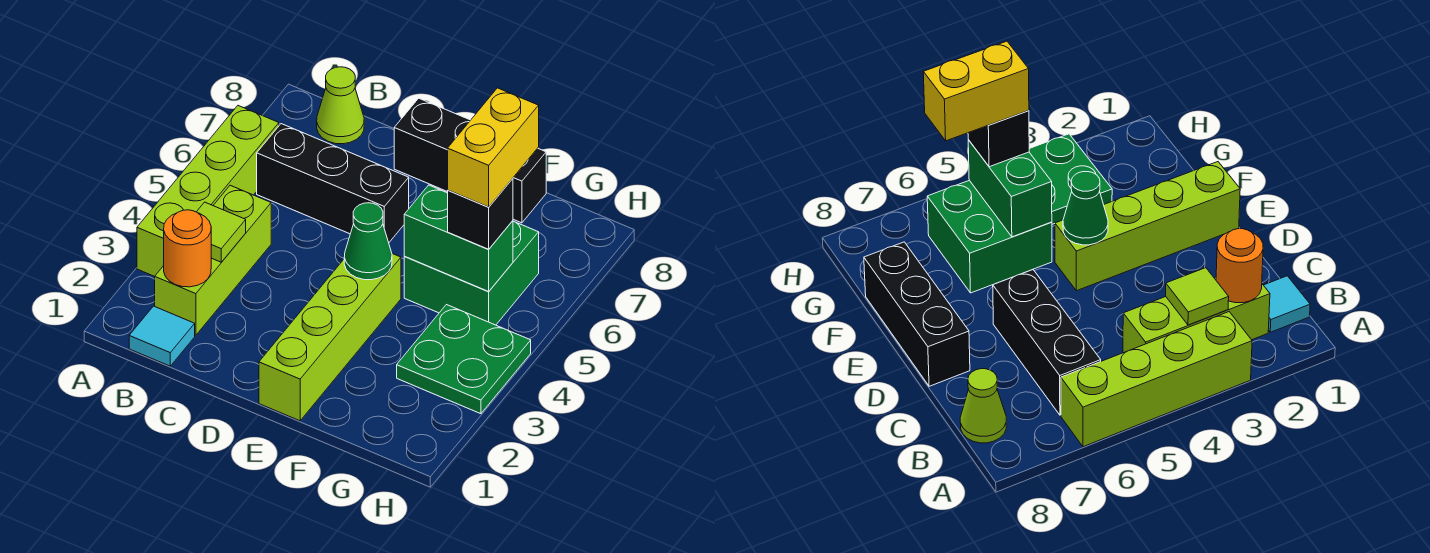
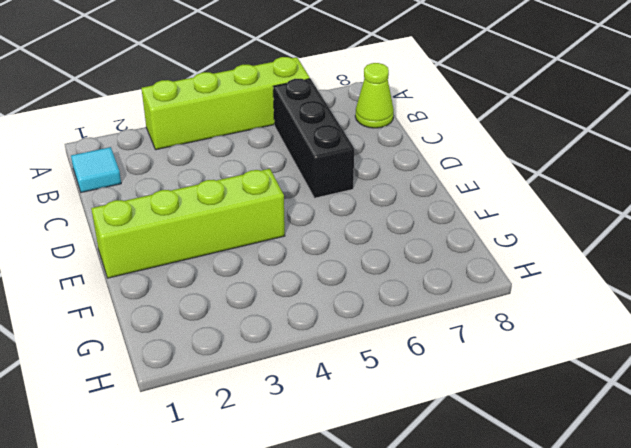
none -> lime brick B2:B4 level 1
none -> black brick D8:F8 level 1
none -> green brick F5:G6 level 1

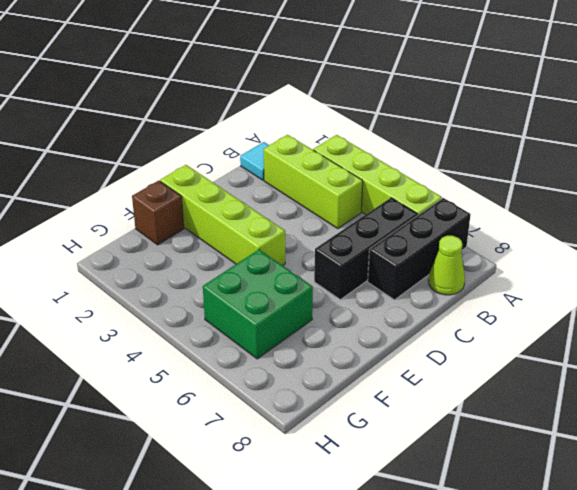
black brick A7:C7 level 1 -> black brick D8:F8 level 1
brown brick F1 level 1 -> none
none -> green plate G3:H4 level 1
none -> orange round brick B2 level 2
none -> lime tile B3 level 2

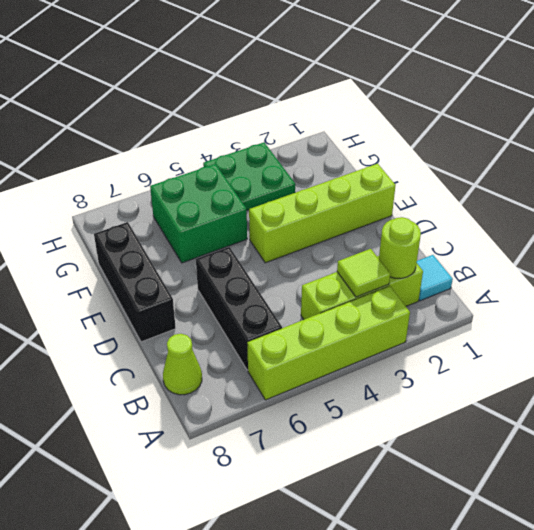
lime round brick B2 level 2 -> orange round brick B2 level 2
none -> green cone E4 level 2
none -> green brick F5:G5 level 2
none -> black brick G5 level 3

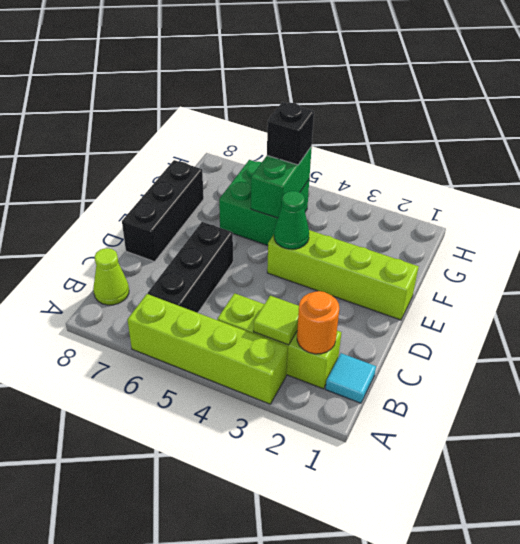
none -> green plate G3:H4 level 1
none -> yellow brick G5:G6 level 4

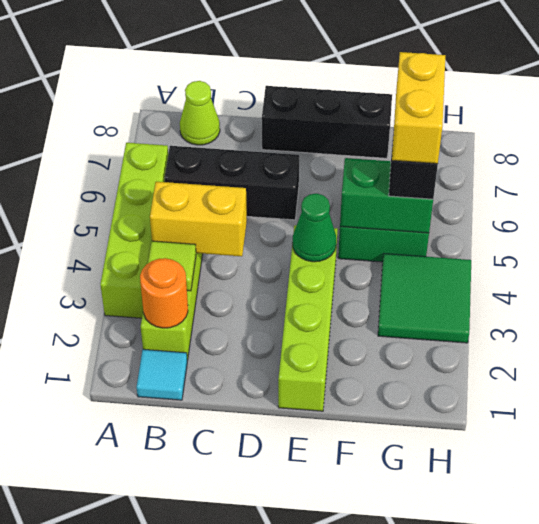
yellow brick B4:C4 level 2 -> none
green tile G3:H4 level 1 -> green plate G3:H4 level 1

